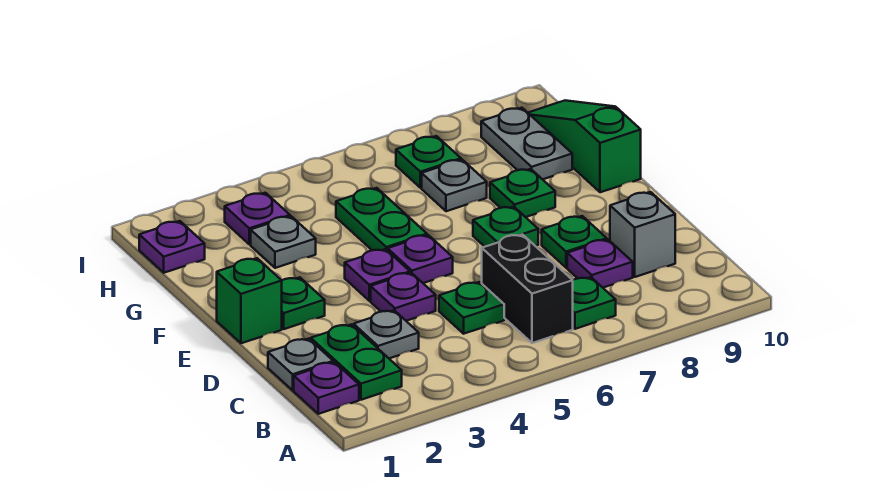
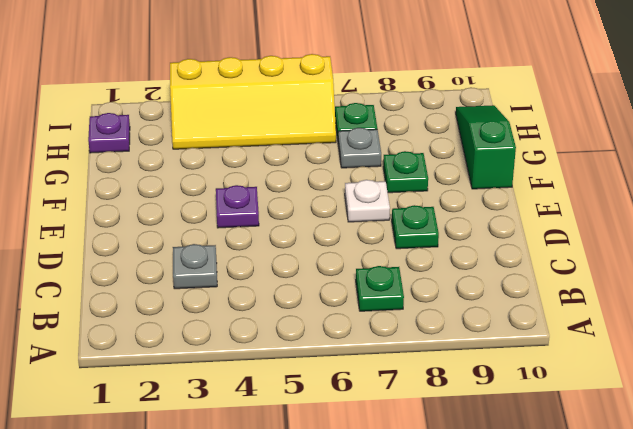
white plate E7 level 1 -> green plate E7 level 1
yellow slope H3:I6 level 1 top I -> purple plate H3 level 1
none -> purple plate B1 level 1
none -> green plate B2:C2 level 1
none -> black brick B6:C6 level 1

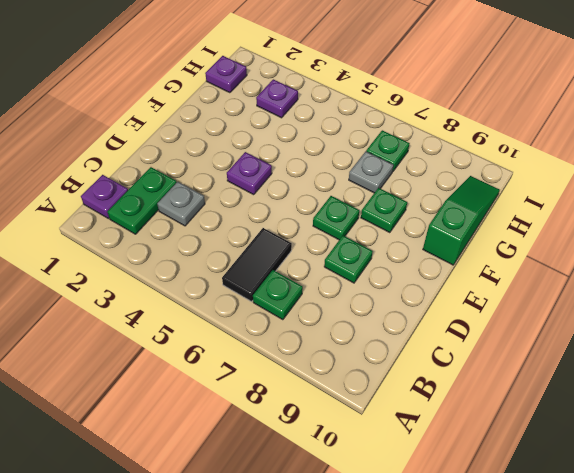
black tile B6:C6 level 1 -> black brick B6:C6 level 1
none -> grey plate C1 level 1
none -> green plate C5 level 1
none -> purple plate C8 level 1

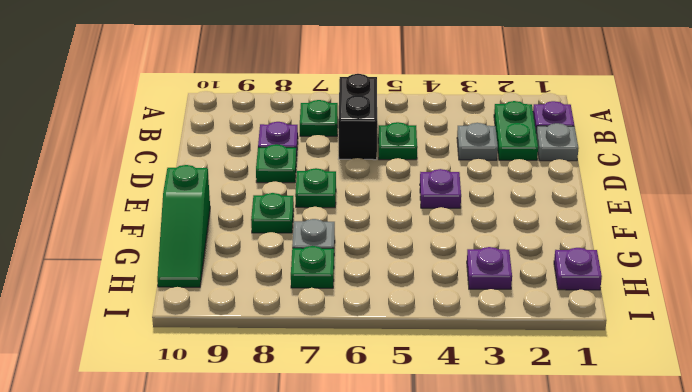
none -> grey brick C9 level 1
none -> purple plate D4 level 1
none -> green brick E1 level 1

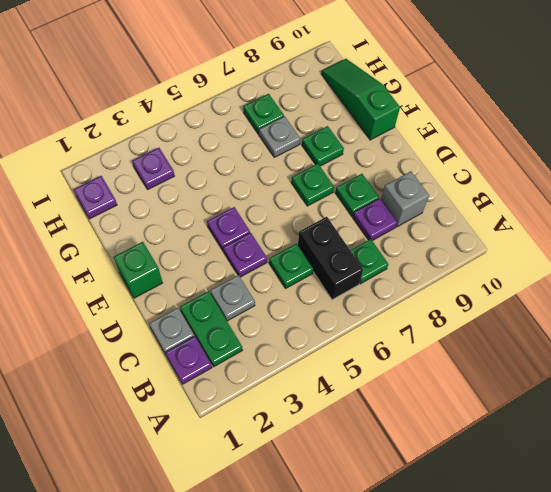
none -> green plate E2 level 1
none -> purple plate E5 level 1
none -> green plate F5:G5 level 1

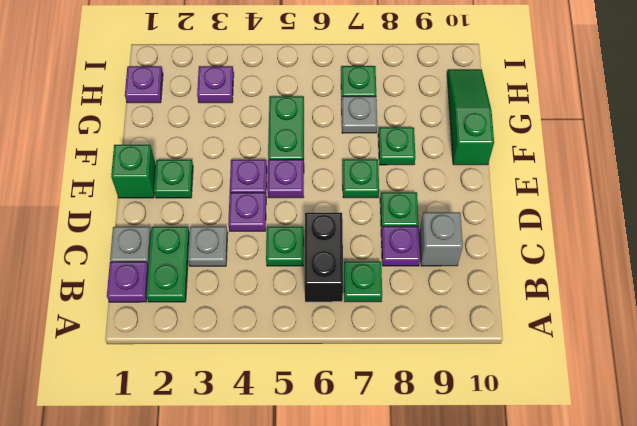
none -> grey plate G3 level 1
none -> grey plate G9:H9 level 1

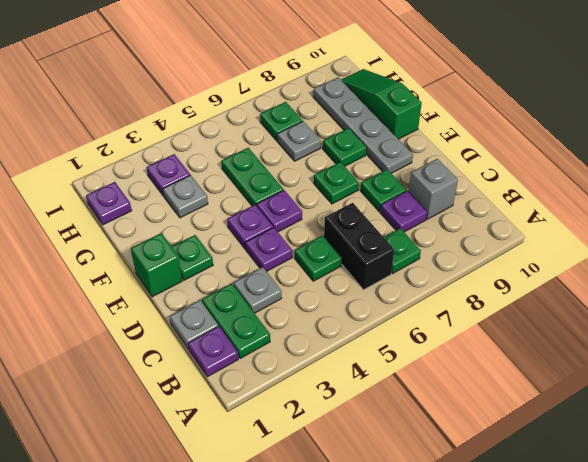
grey plate E9:H9 level 1 -> grey plate G9:H9 level 1

